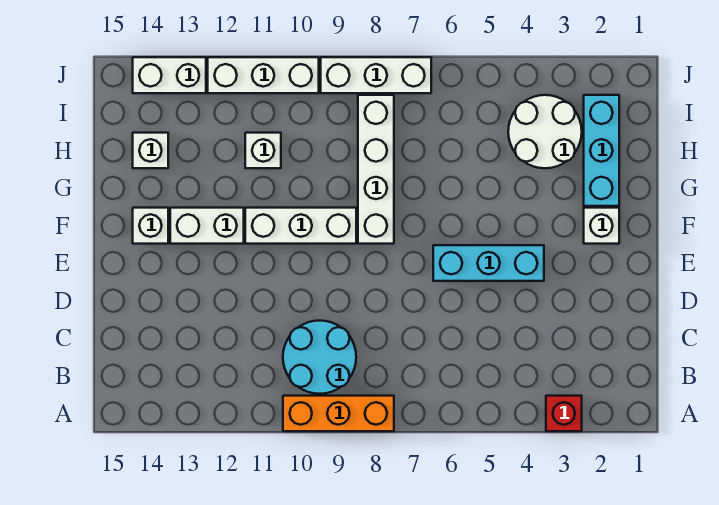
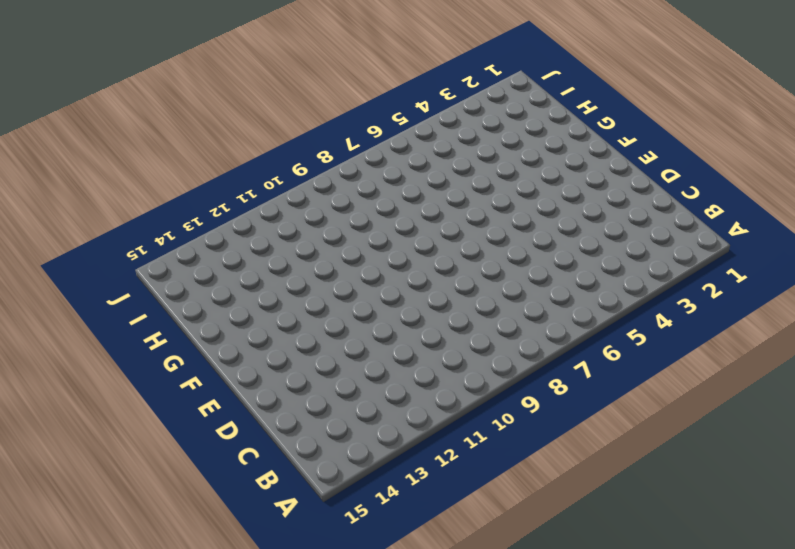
none -> red brick A3 level 1
none -> orange brick A8:A10 level 1
none -> cyan round brick B9:C10 level 1

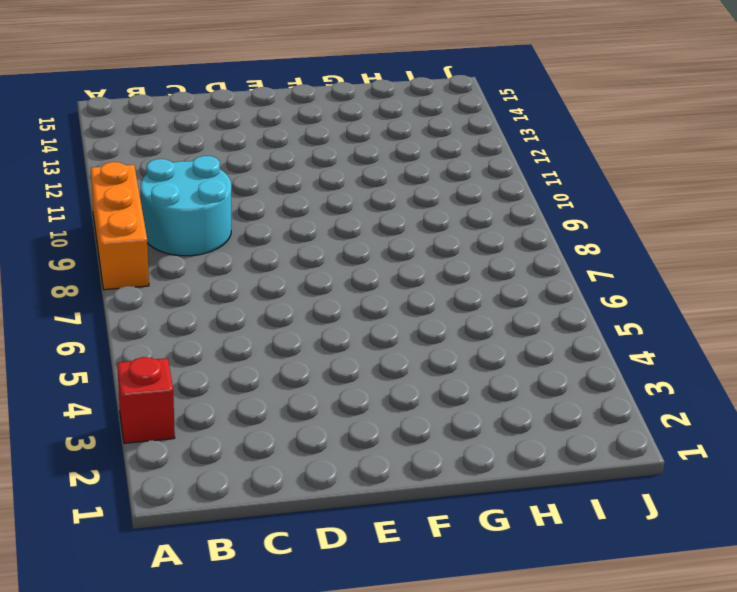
none -> cyan brick E4:E6 level 1
none -> white brick F2 level 1
none -> white brick F8:I8 level 1

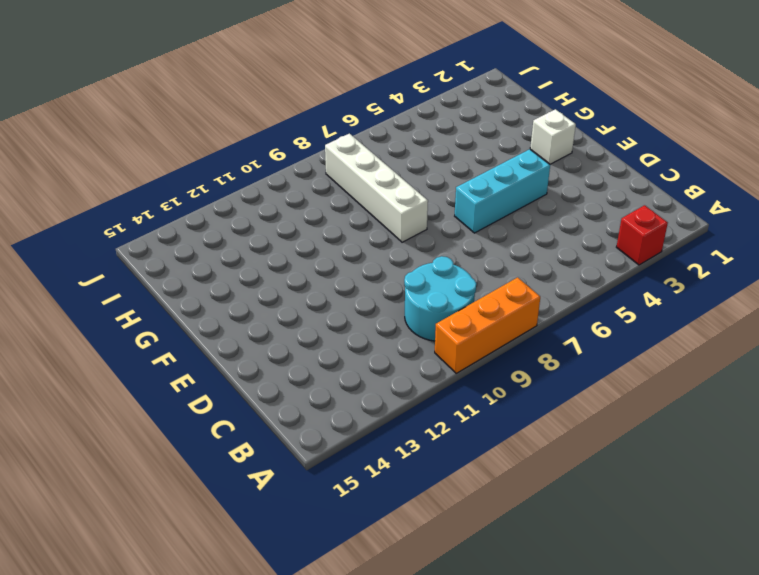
none -> white brick F9:F11 level 1
none -> white brick F12:F13 level 1
none -> white brick F14 level 1

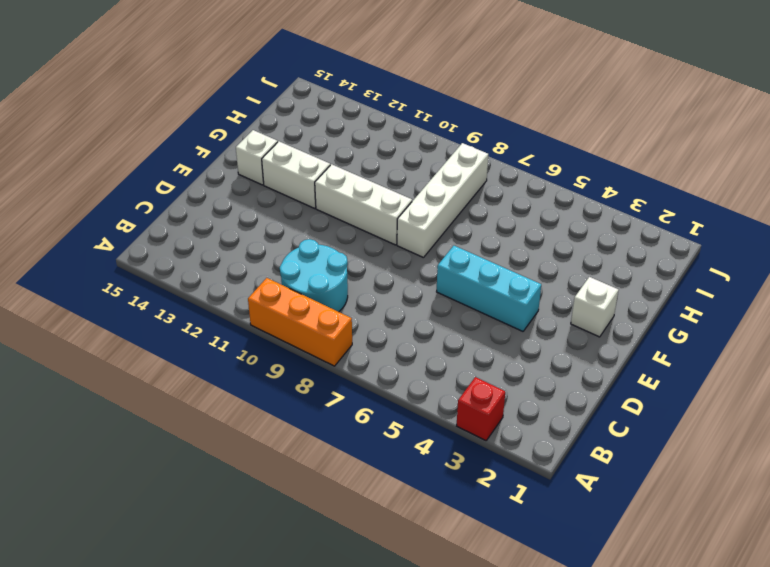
none -> cyan brick G2:I2 level 1
none -> white round brick H3:I4 level 1
none -> white brick H11 level 1

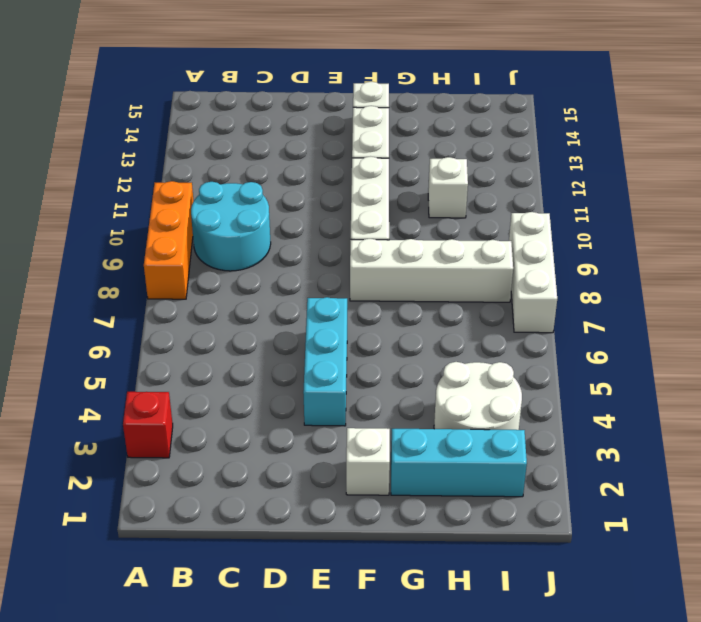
none -> white brick H14 level 1
none -> white brick J10:J12 level 1
none -> white brick J13:J14 level 1

